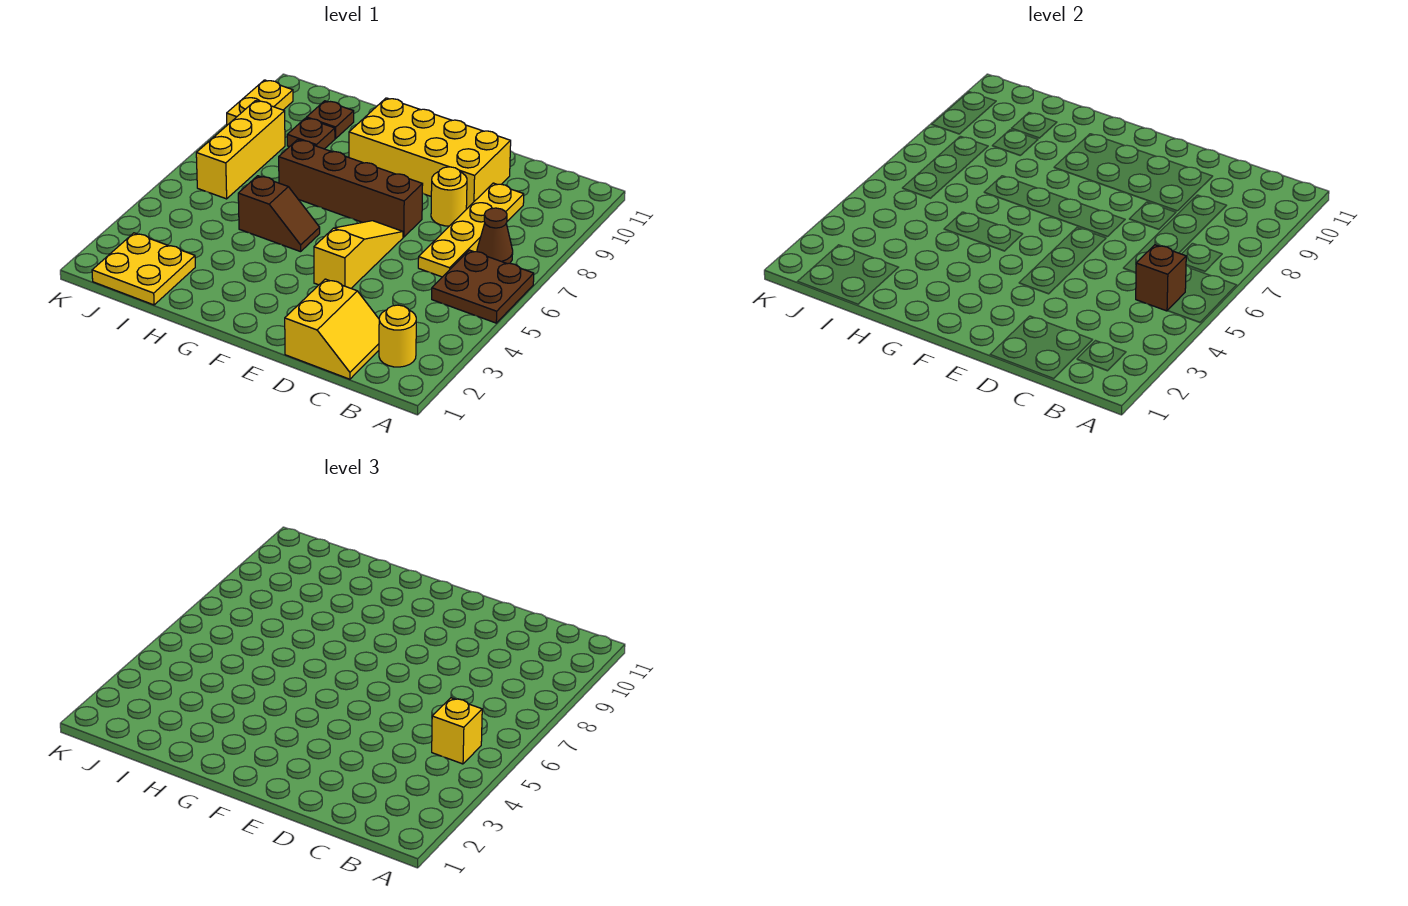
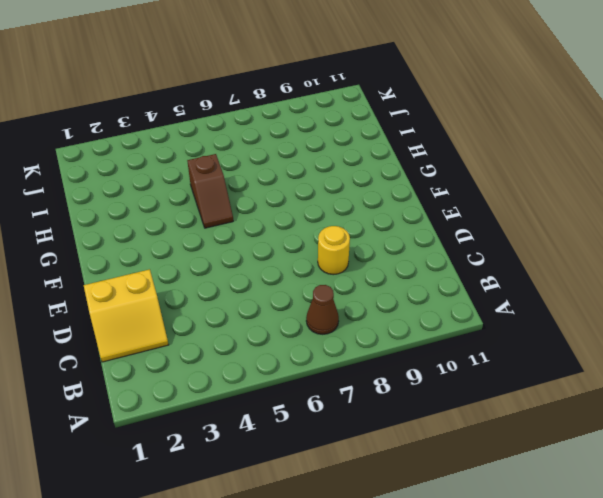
none -> brown plate A5:B6 level 1
none -> yellow round brick B2 level 1
none -> yellow plate C6:C9 level 1

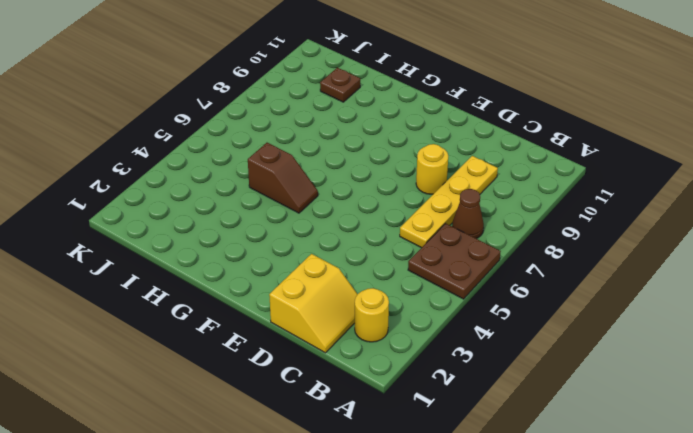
none -> yellow brick D9:G10 level 1
none -> yellow slope E4:E6 level 1 top 4
none -> brown brick E7:H7 level 1

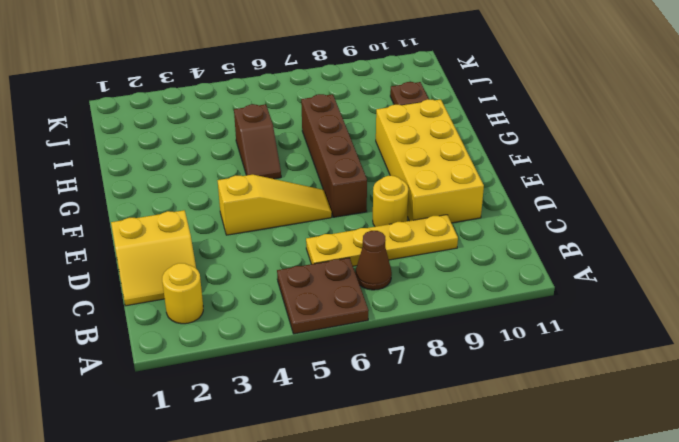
none -> yellow plate I1:J2 level 1
none -> brown plate I9 level 1
none -> yellow brick J6:J8 level 1

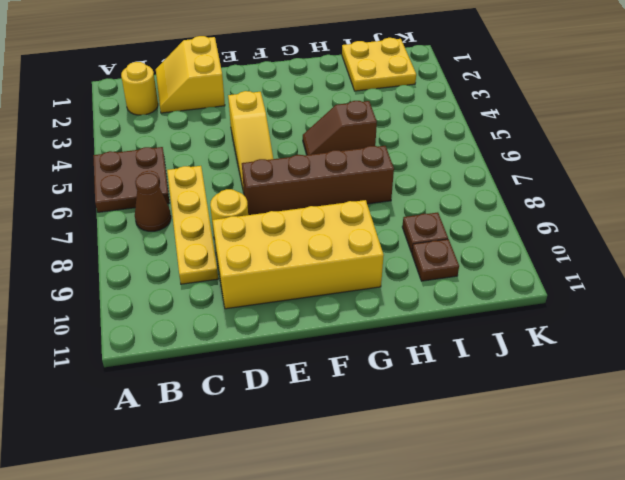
none -> yellow brick J6:J8 level 1
none -> yellow plate K9:K10 level 1
none -> brown brick B5 level 2

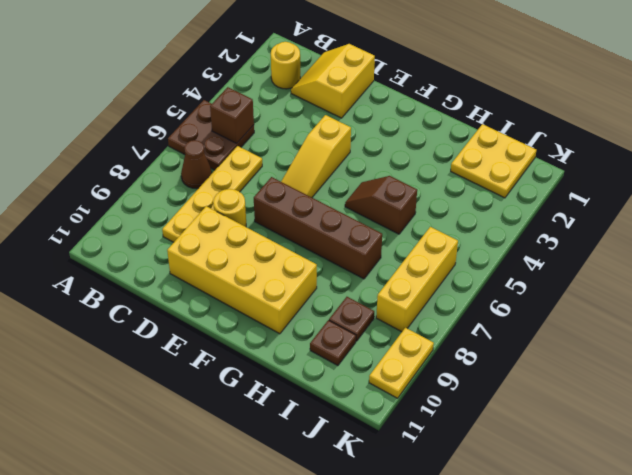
none -> yellow brick B5 level 3

